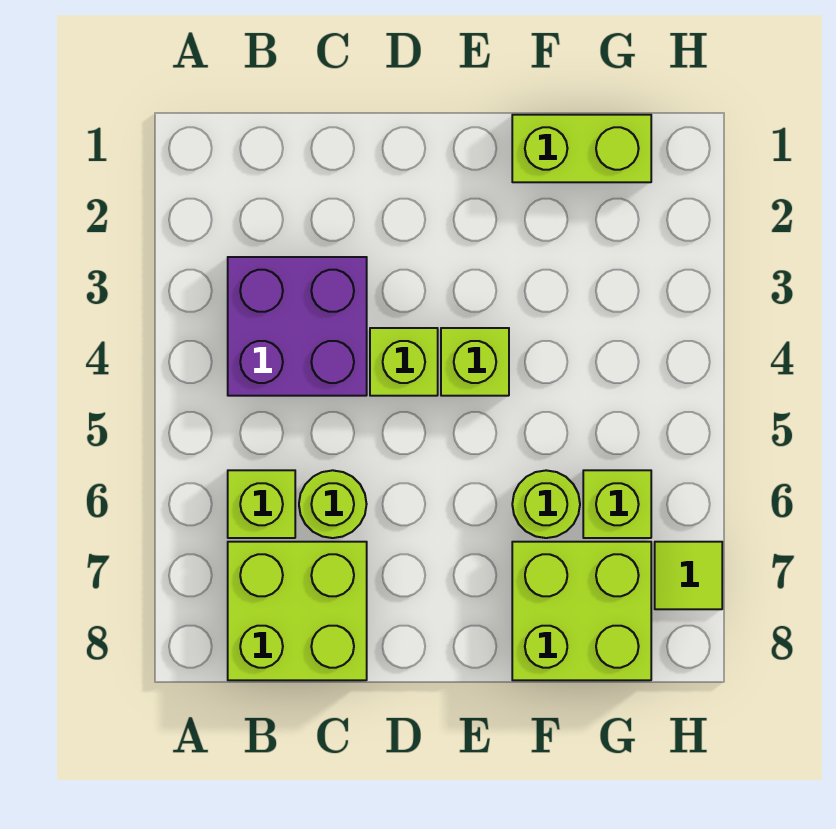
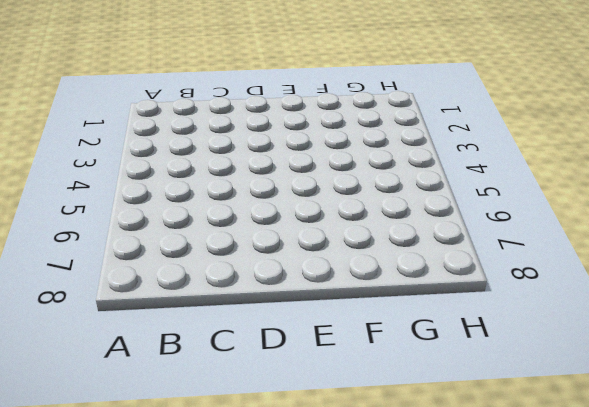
none -> purple brick B3:C4 level 1
none -> lime brick B6 level 1

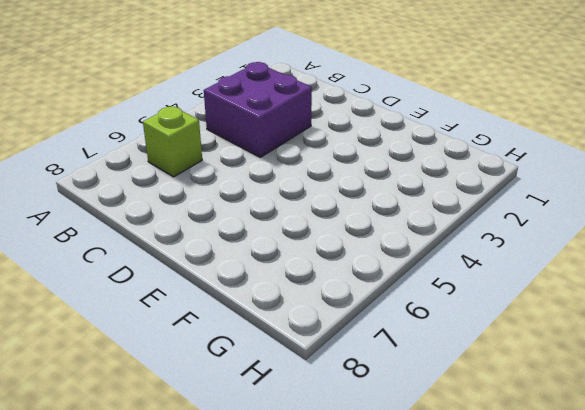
none -> lime brick B7:C8 level 1
none -> lime round brick C6 level 1

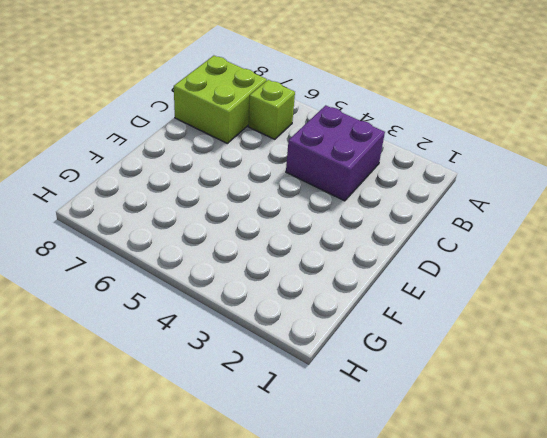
none -> lime round brick C6 level 1
none -> lime brick D4 level 1

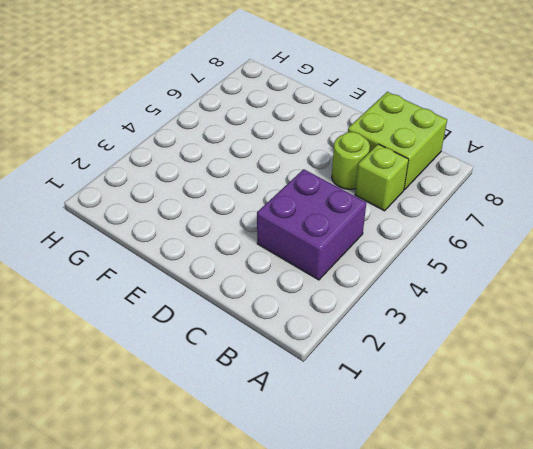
none -> lime brick D4 level 1
none -> lime brick E4 level 1

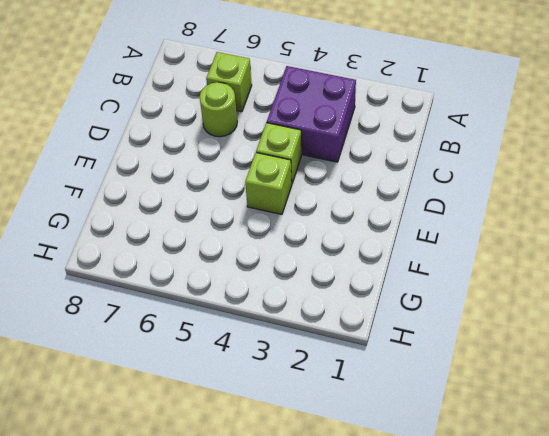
none -> lime brick B7:C8 level 1
none -> lime brick F1:G1 level 1

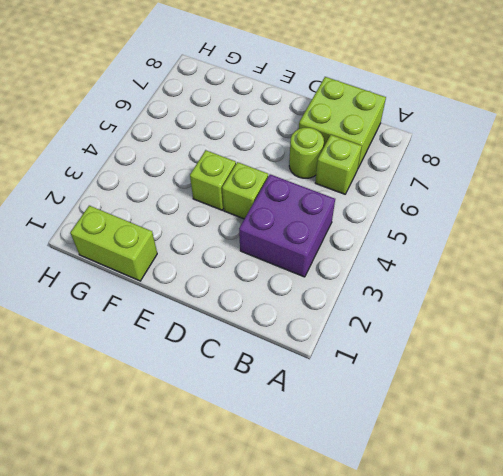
none -> lime round brick F6 level 1
none -> lime brick F7:G8 level 1

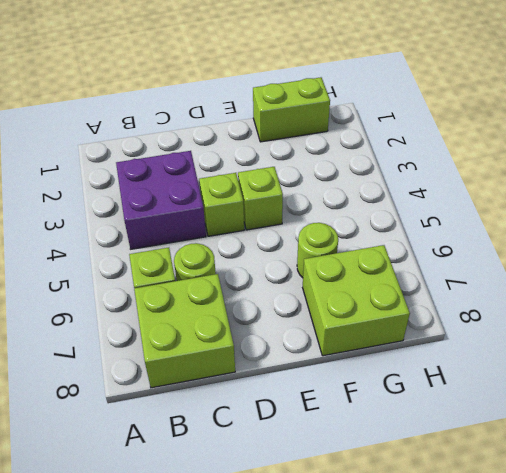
none -> lime brick G6 level 1
none -> lime tile H7 level 1

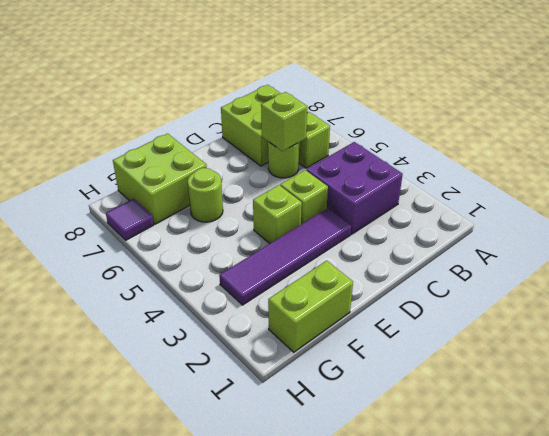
lime brick C6 level 2 -> lime brick G6 level 1
purple tile D3:G3 level 1 -> none
purple tile H7 level 1 -> lime tile H7 level 1

